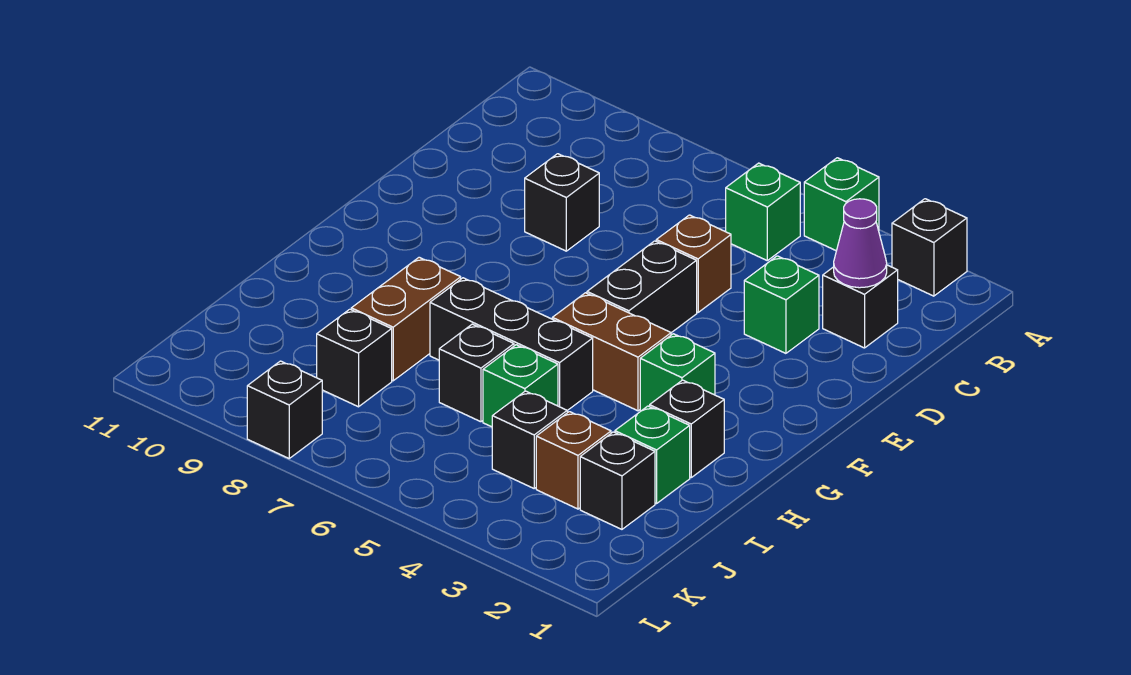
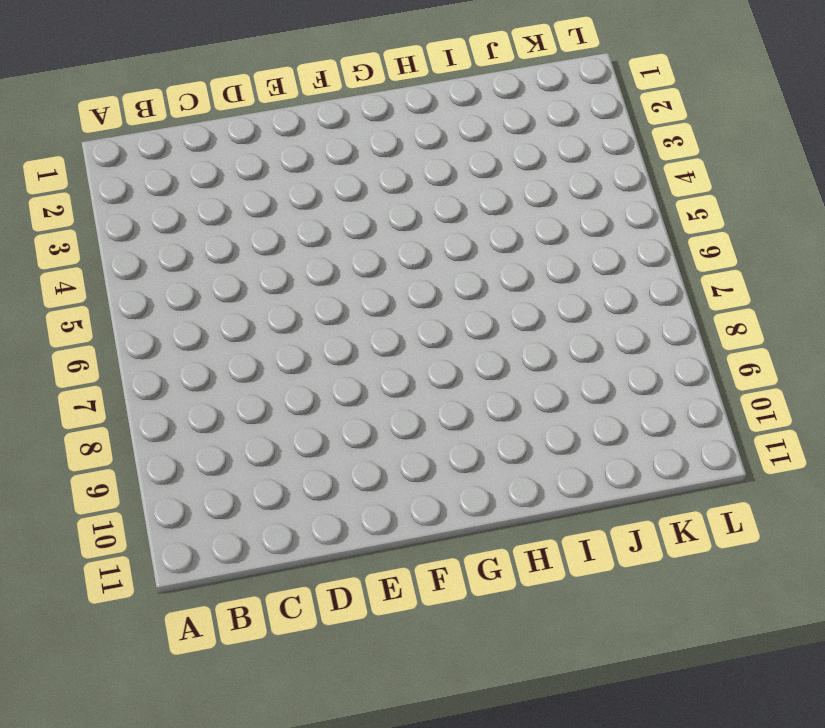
none -> black brick A2 level 1
none -> green brick A4 level 1
none -> green brick B5 level 1

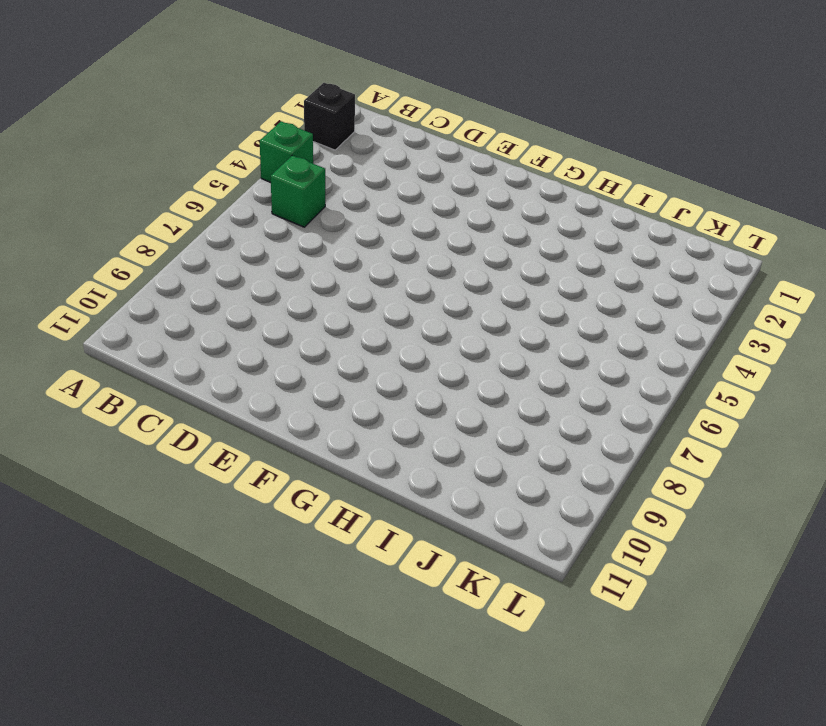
none -> black brick C2 level 1
none -> green brick D3 level 1
none -> brown brick D5 level 1

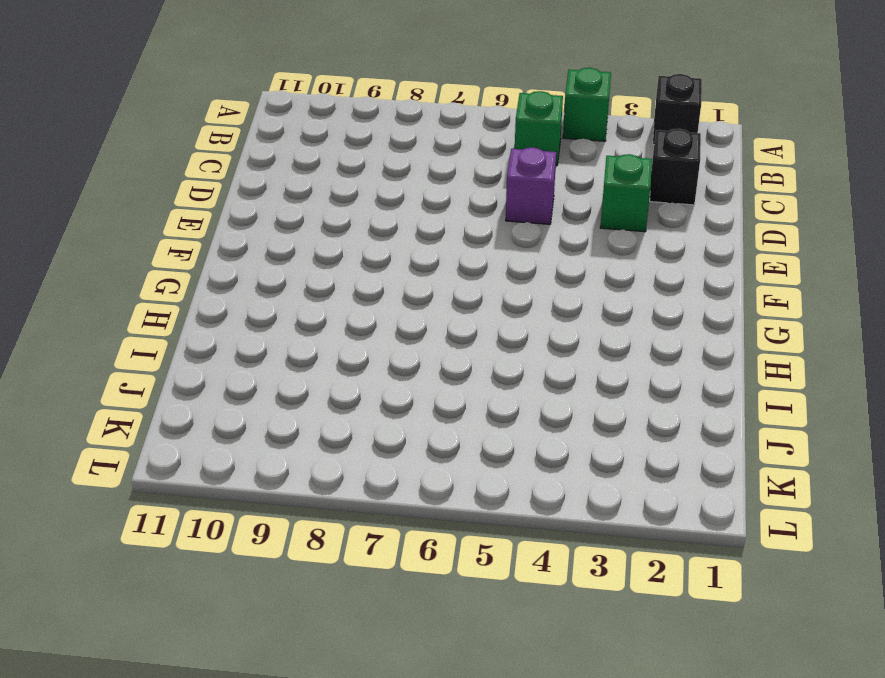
purple brick D5 level 1 -> brown brick D5 level 1
none -> black brick D8 level 1
none -> black brick E5:F5 level 1
none -> green brick G3 level 1

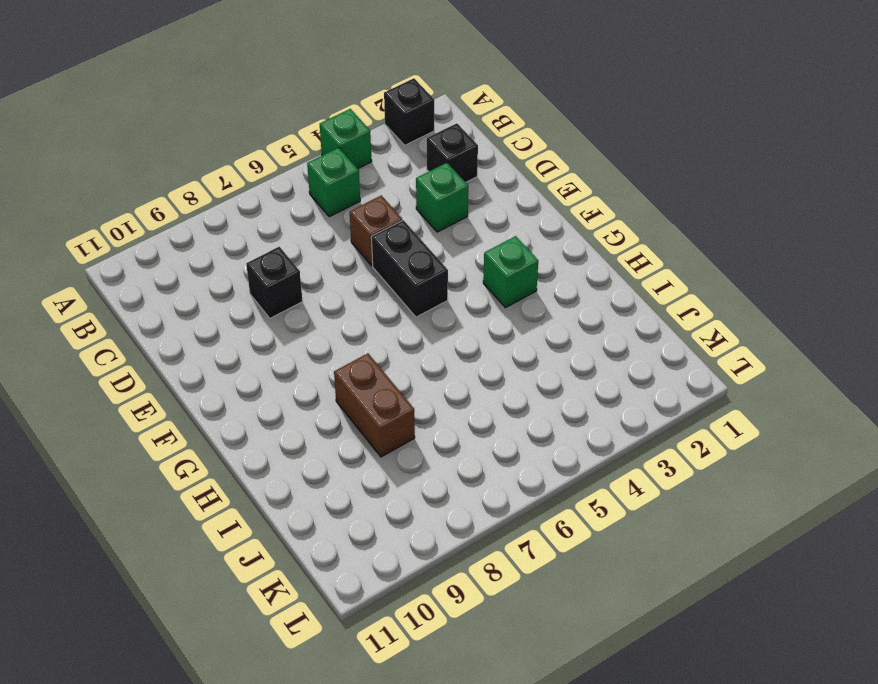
none -> brown brick G4:G5 level 1
none -> black brick H2 level 1
none -> black brick H5:H7 level 1

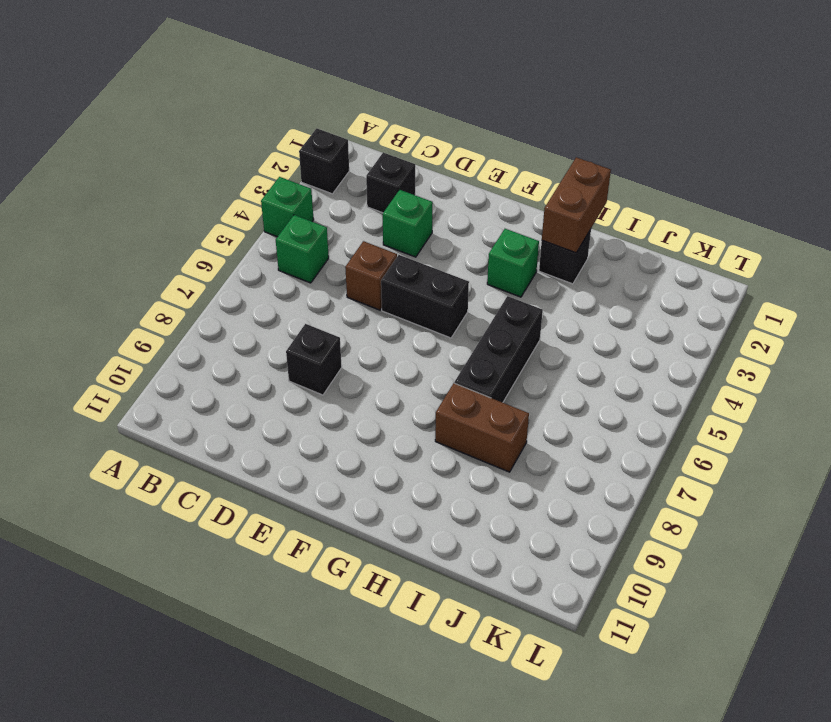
brown brick H1:H2 level 2 -> brown brick G4:G5 level 1
none -> green brick I2 level 1
none -> green brick I5 level 1
none -> black brick I6 level 1

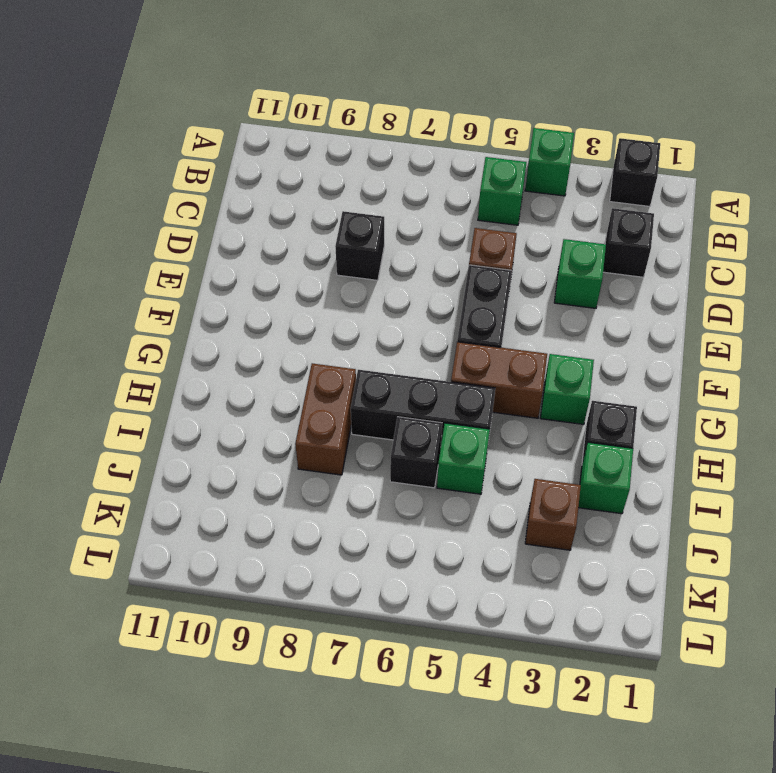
none -> black brick J2 level 1
none -> black brick J4 level 1
none -> black brick J8 level 1

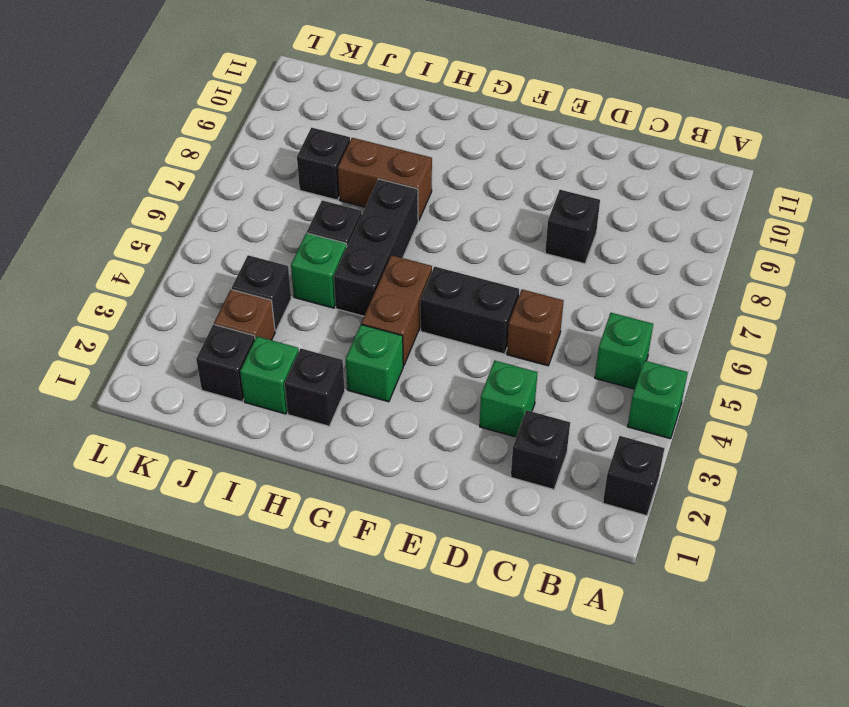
none -> black brick L8 level 1
none -> purple cone C2 level 2

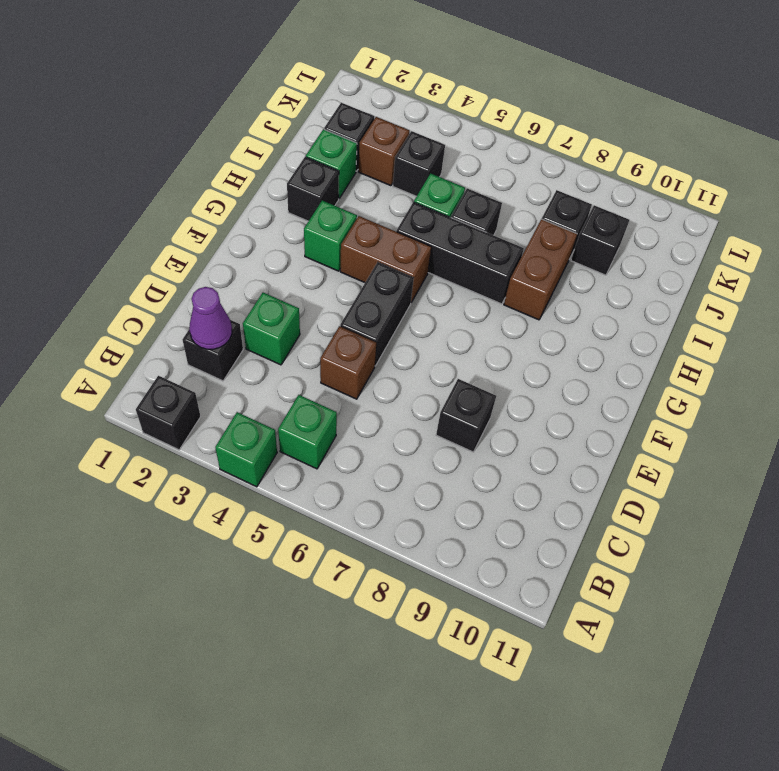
black brick J9 level 1 -> black brick L8 level 1

